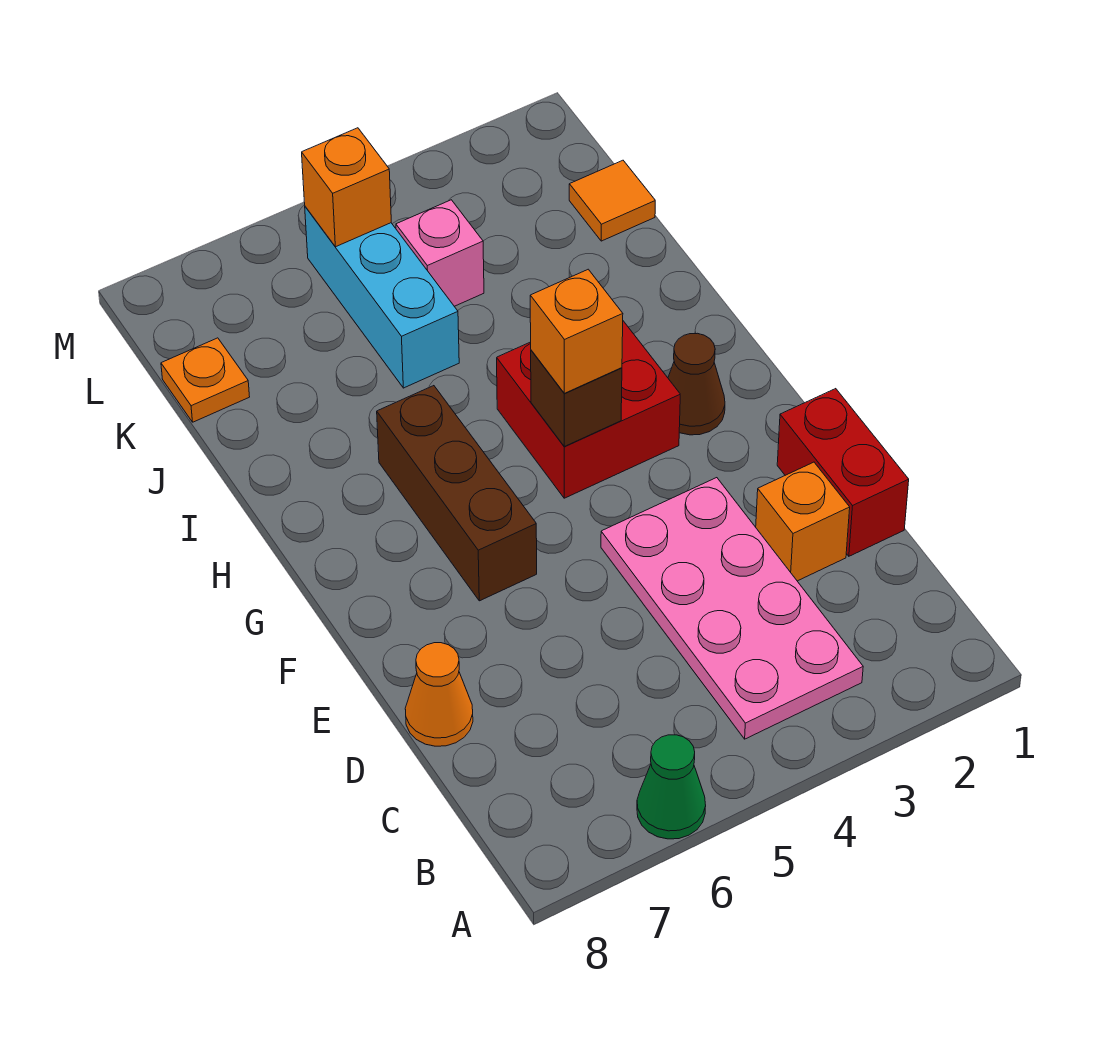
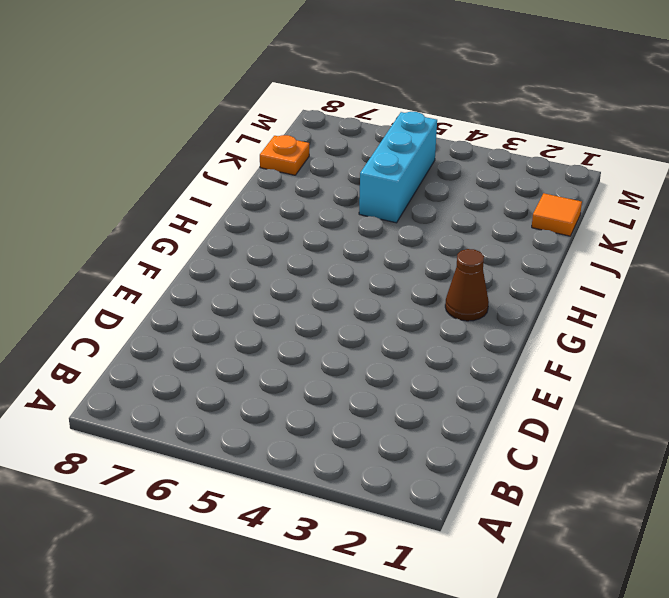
none -> green cone A6 level 1
none -> pink plate B3:E4 level 1
none -> red brick D1:E1 level 1

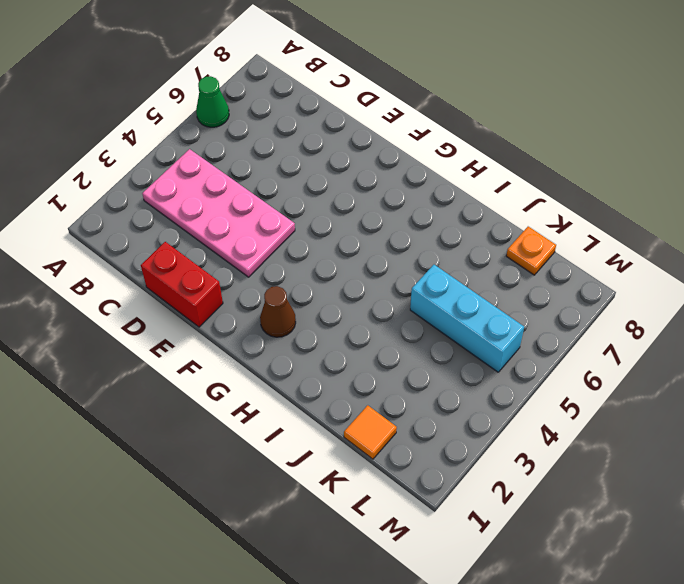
none -> orange brick D2 level 1
none -> orange cone D8 level 1
none -> brown brick F6:H6 level 1

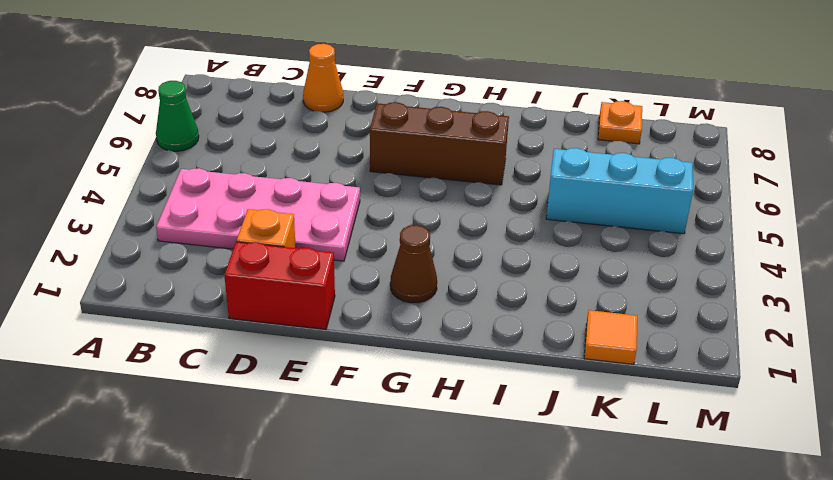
none -> red brick G3:H4 level 1
none -> pink brick K4 level 1
none -> brown brick G4 level 2

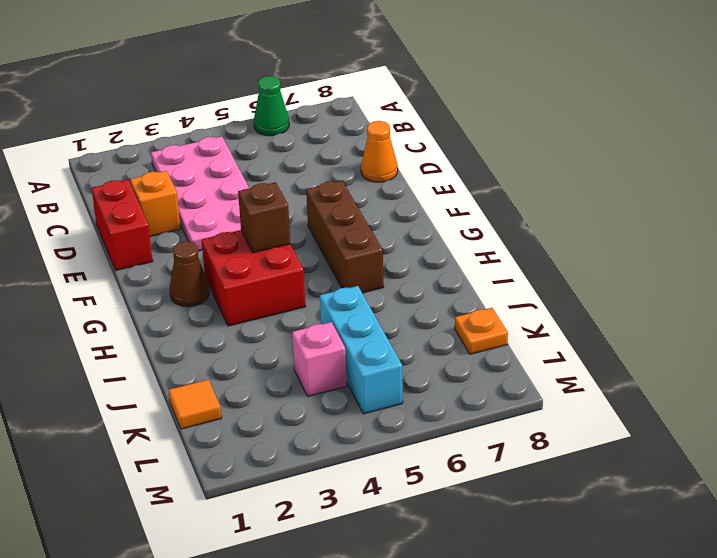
none -> orange brick L5 level 2
none -> orange brick G4 level 3

